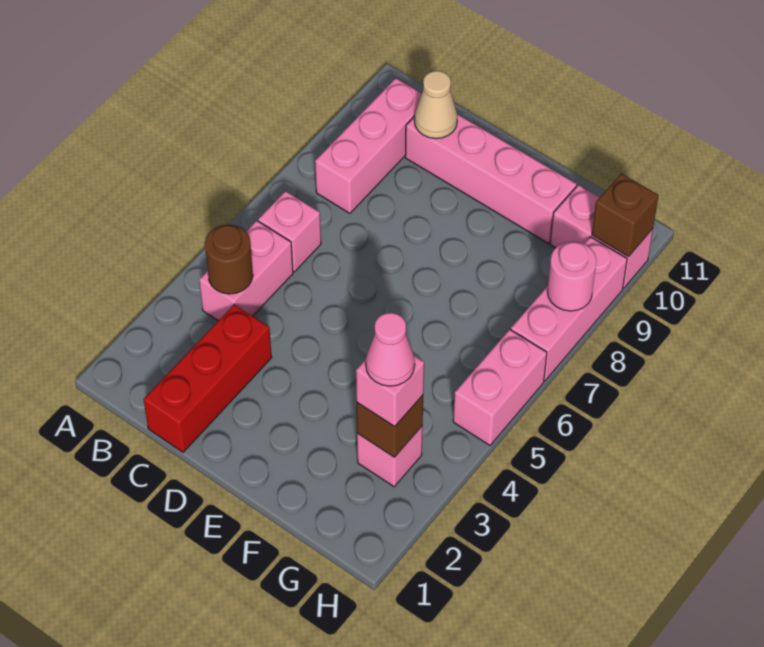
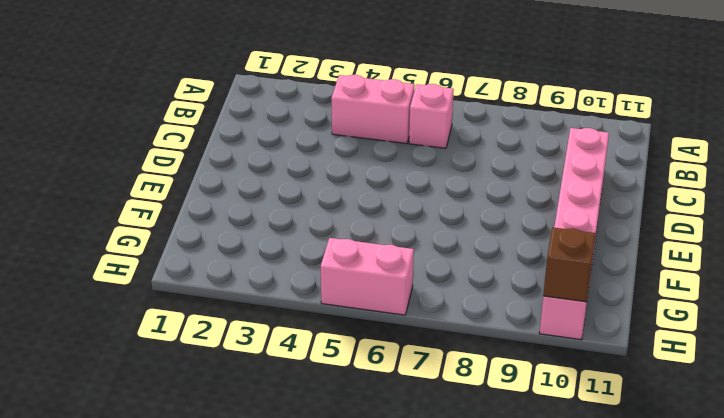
none -> pink brick B8:B10 level 1
none -> red brick C1:C3 level 1
none -> pink brick G3 level 1

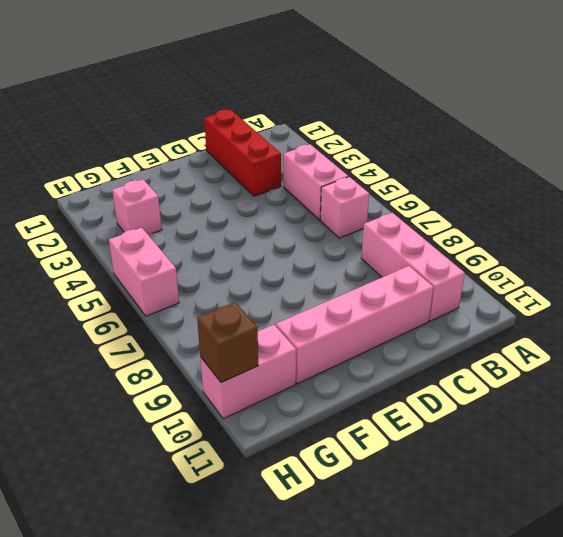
none -> pink brick H7:H9 level 1
none -> brown round brick B4 level 2
none -> tan cone C10 level 2

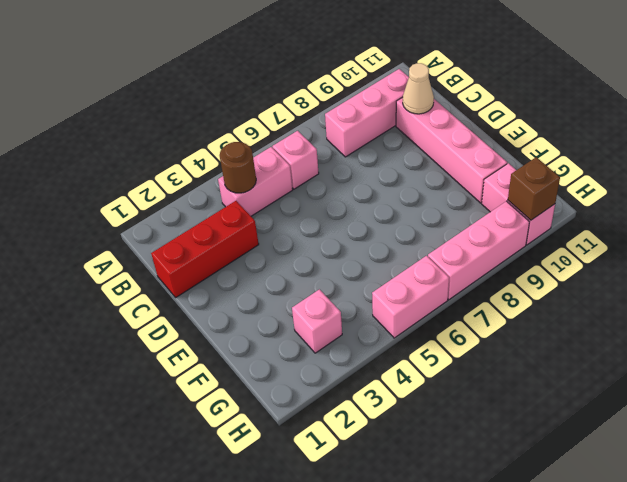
none -> brown brick G3 level 2
none -> pink round brick H8 level 2
none -> pink brick G3 level 3

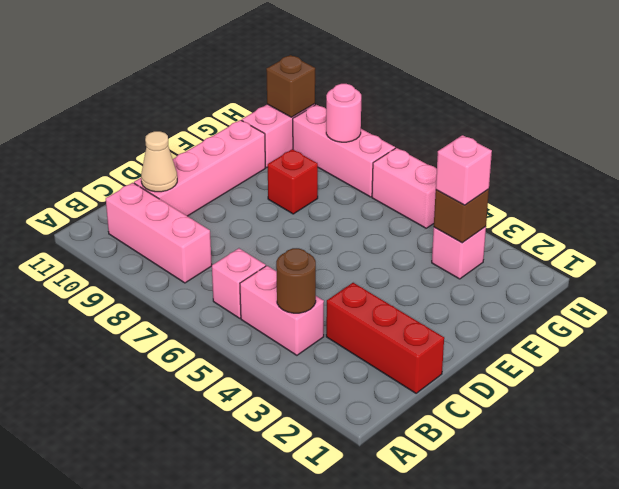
red brick F8 level 1 -> none
none -> pink cone G3 level 4

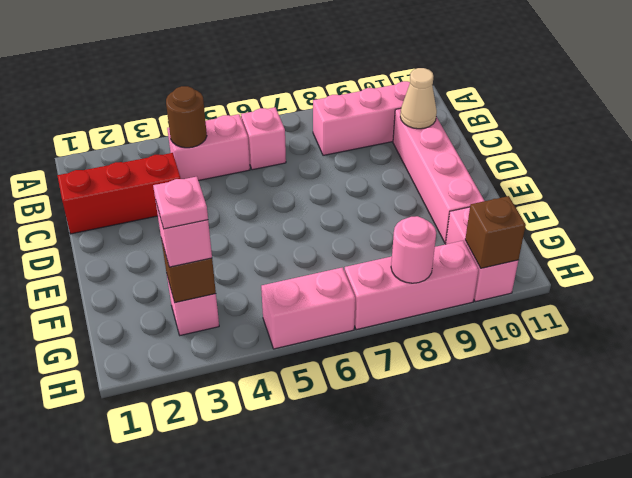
pink plate G3 level 4 -> pink cone G3 level 4

